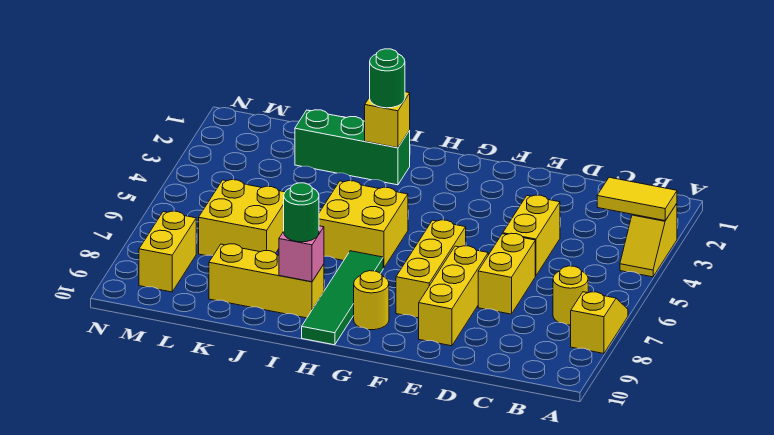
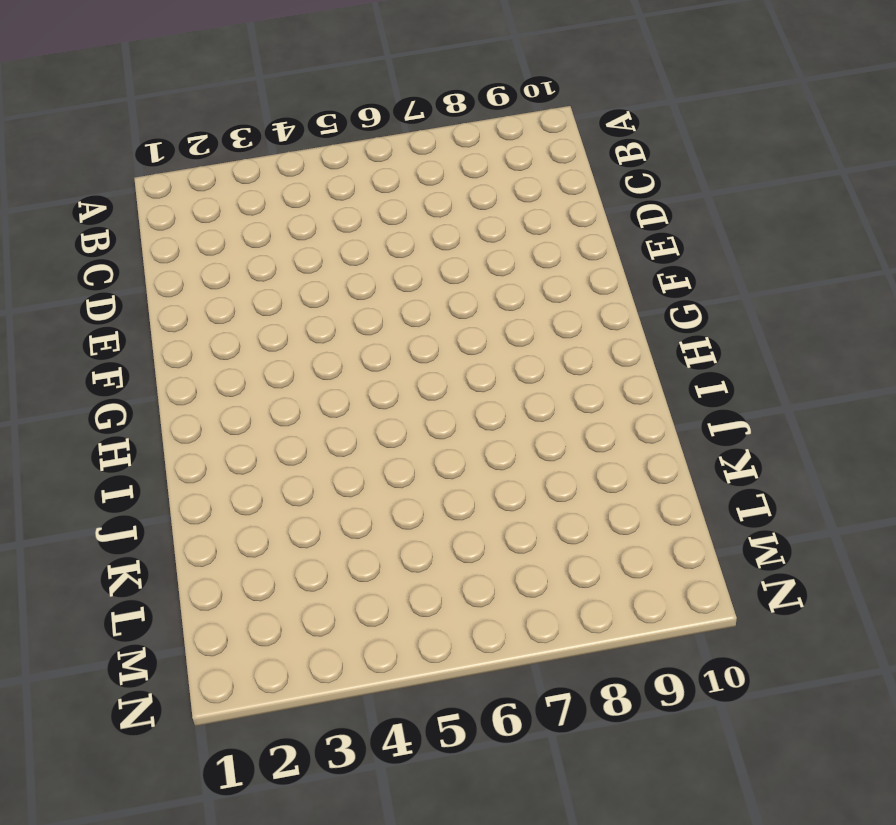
none -> yellow slope A3:A4 level 1 top 3
none -> yellow slope A7:A8 level 1 top 8
none -> yellow round brick B7 level 1

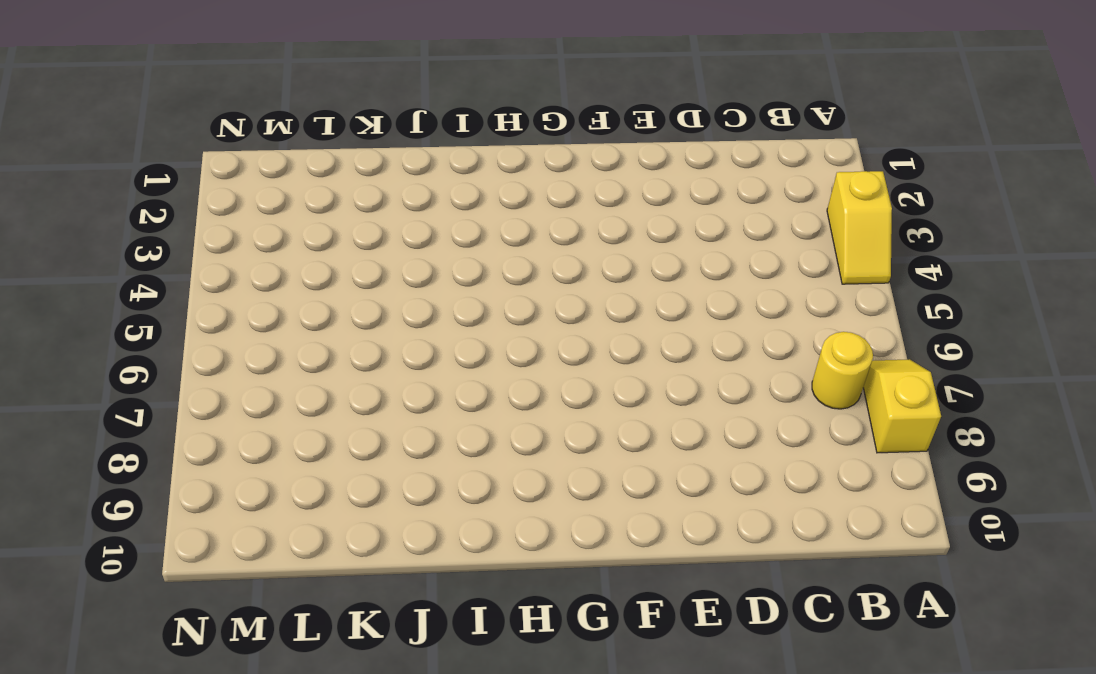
none -> yellow brick D4:D5 level 1
none -> yellow brick D6:D7 level 1
none -> yellow brick E7:E9 level 1

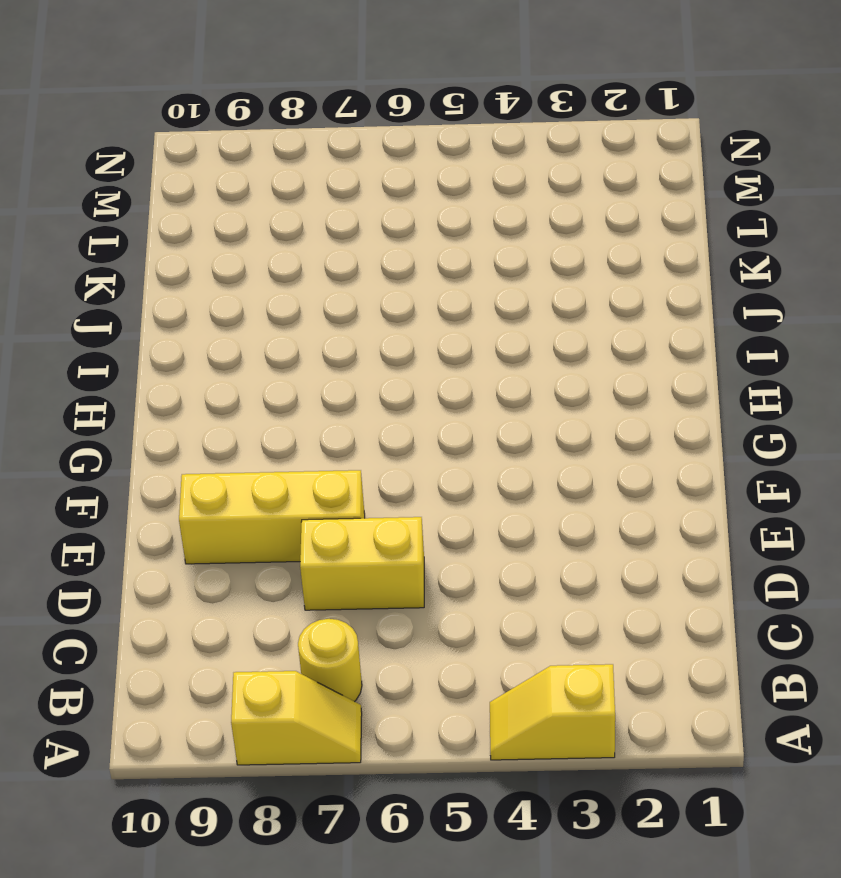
none -> yellow brick D4:D5 level 1
none -> yellow brick F6:F8 level 1
none -> yellow round brick G9 level 1

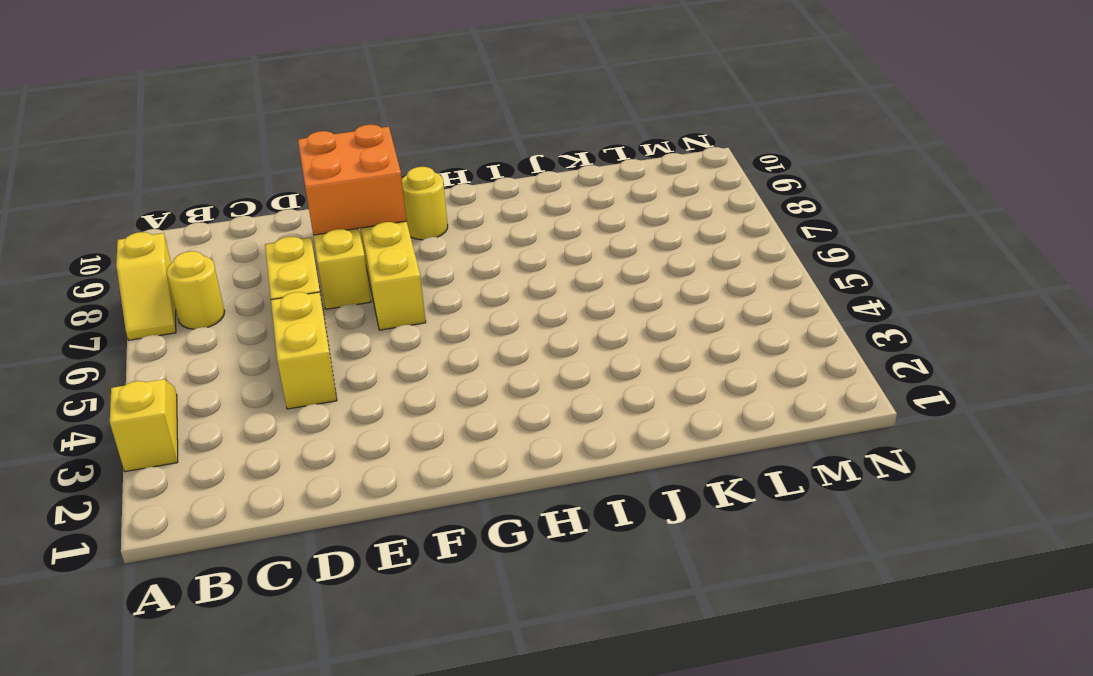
orange brick E8:F9 level 2 -> none
none -> yellow brick H5:I6 level 1
none -> green tile H7:H10 level 1
none -> green brick I2:K2 level 1

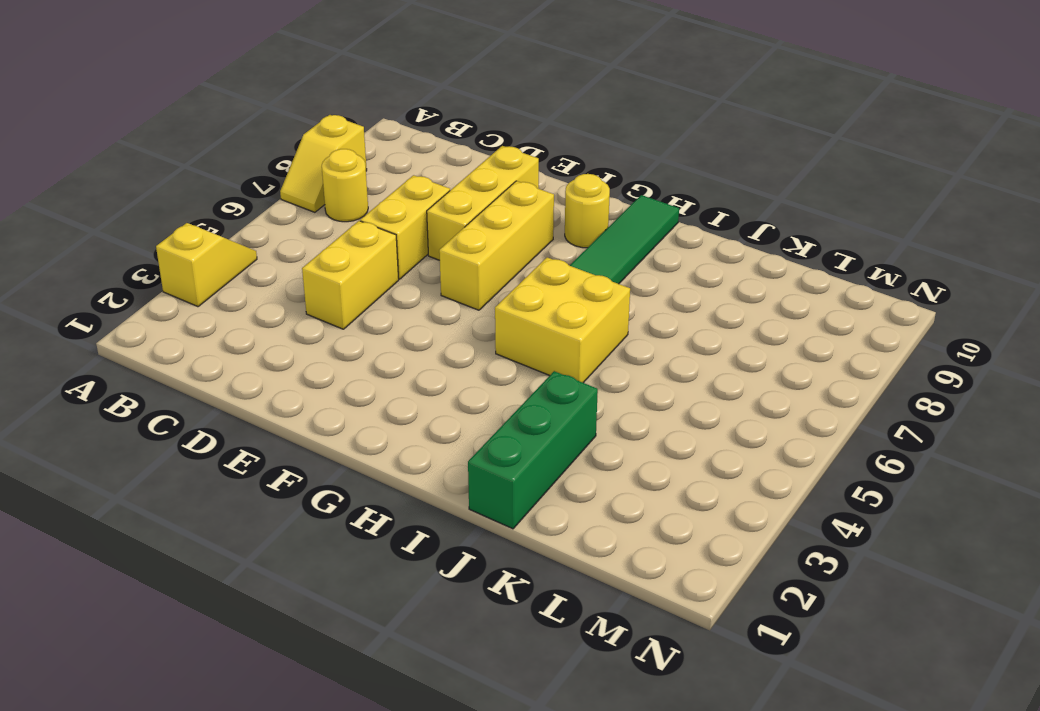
green brick J1:J3 level 1 -> green brick I2:K2 level 1
none -> yellow brick I9:K9 level 1
none -> yellow brick K6:L7 level 1
none -> yellow brick M8:M9 level 1

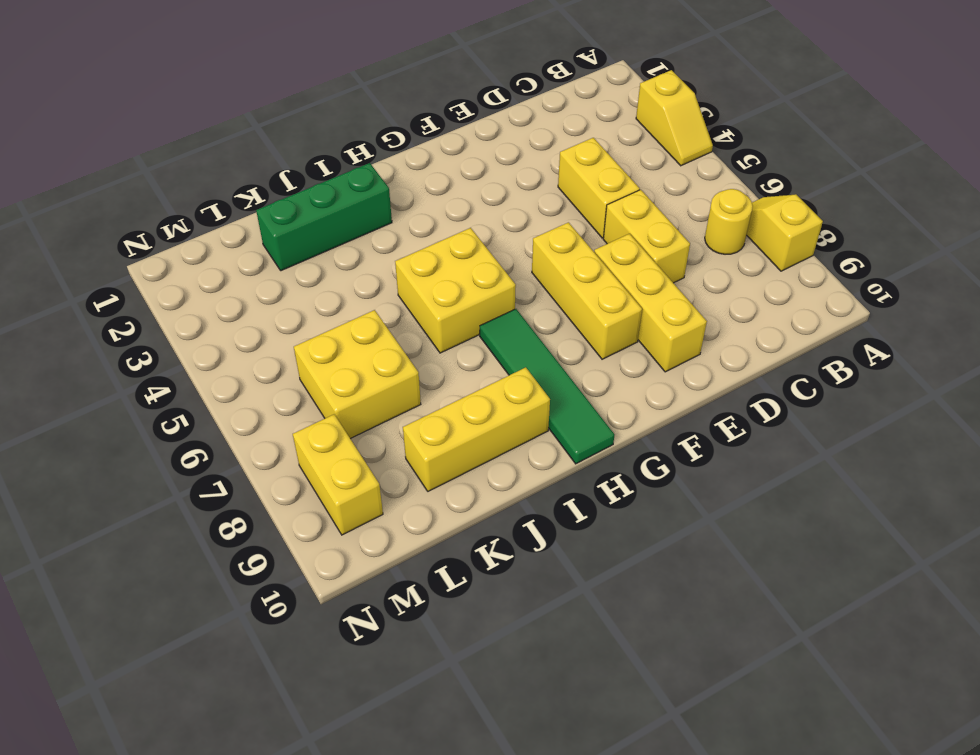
none -> yellow round brick G9 level 1
none -> yellow tile A3:B3 level 2
none -> yellow brick I2 level 2

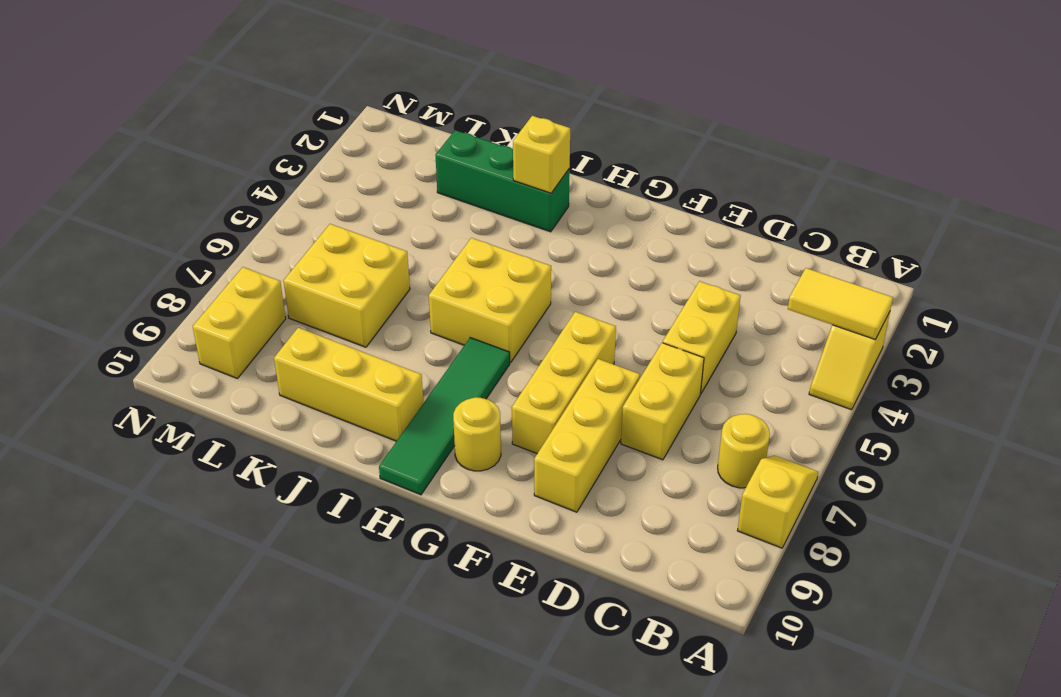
none -> pink brick I9 level 2
none -> green round brick I2 level 3
none -> green round brick I9 level 3

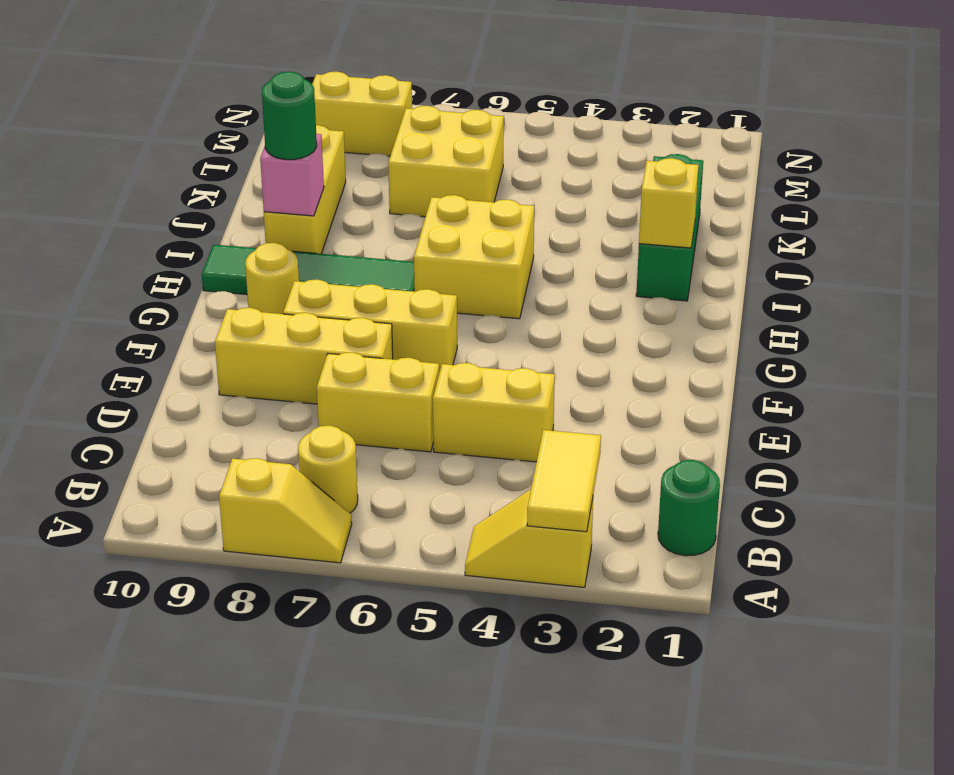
green round brick B1 level 1 -> green round brick I2 level 3

